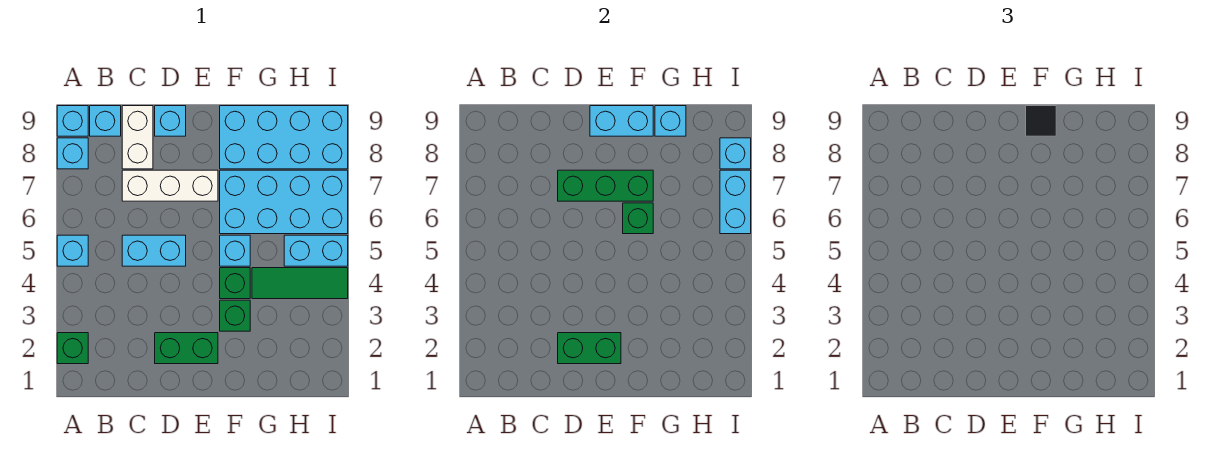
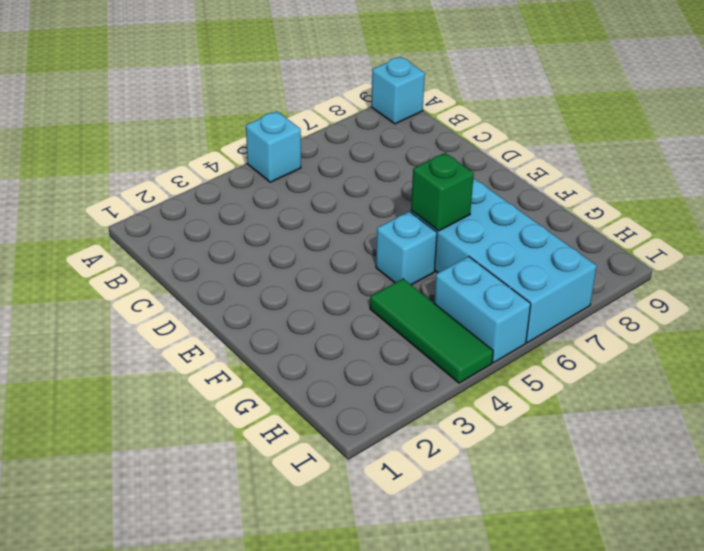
none -> green brick A2 level 1
none -> cyan brick A8 level 1
none -> cyan brick B9 level 1

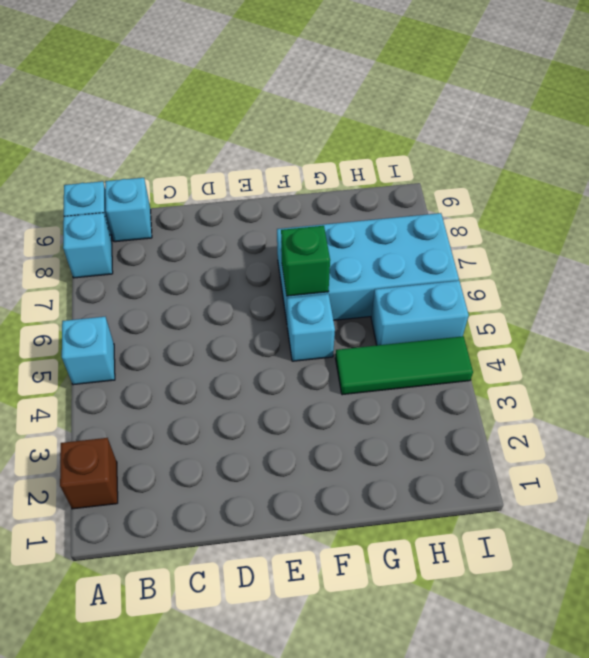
brown brick A2 level 1 -> green brick A2 level 1
none -> cyan brick C5:D5 level 1
none -> white brick C7:E7 level 1
none -> white brick C8:C9 level 1

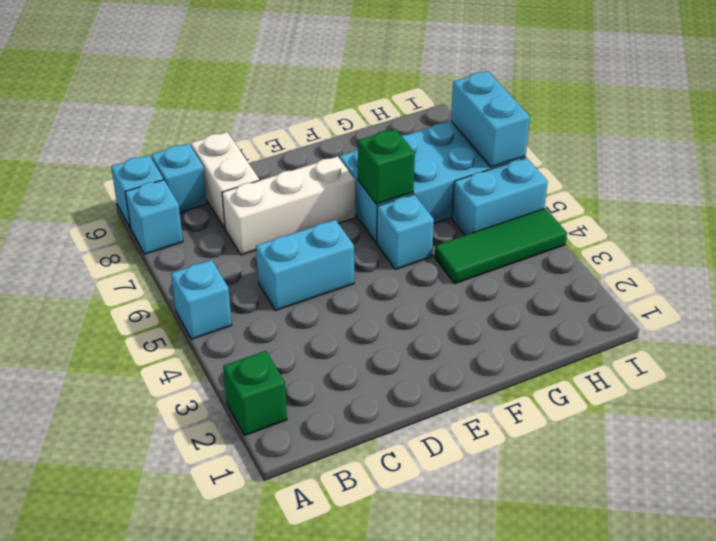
none -> green brick D2:E2 level 1
none -> cyan brick D9 level 1
none -> green brick F3 level 1

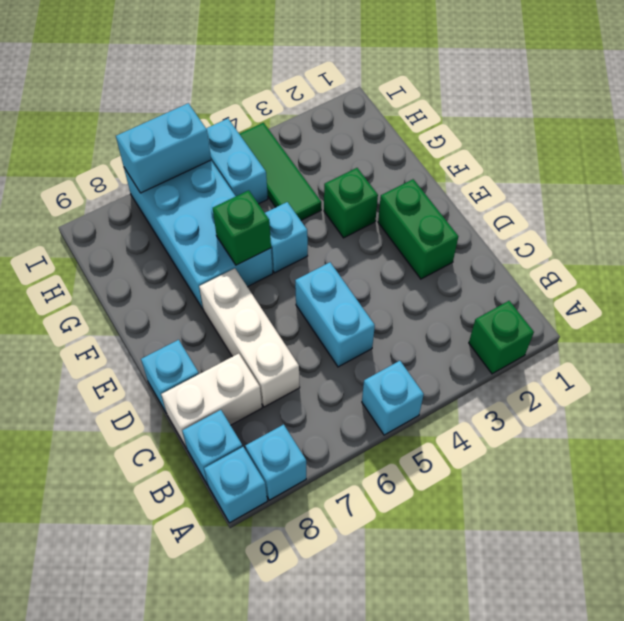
none -> green brick F4 level 1
none -> cyan brick F8:I9 level 1
none -> green brick D2:E2 level 2

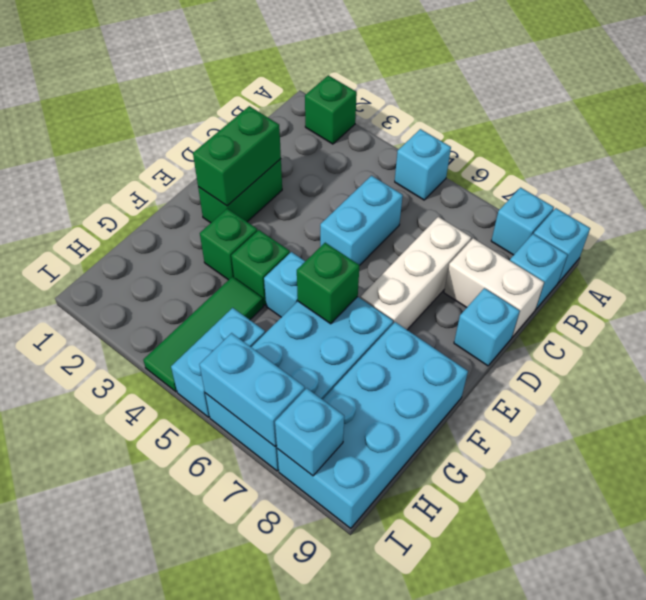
none -> green brick D7:F7 level 2
none -> cyan brick E9:F9 level 2
none -> cyan brick G9 level 2

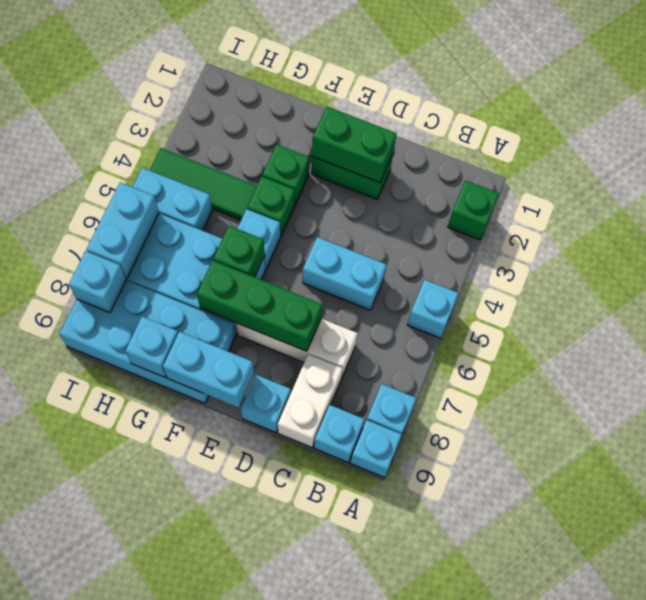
none -> black tile F9 level 3

